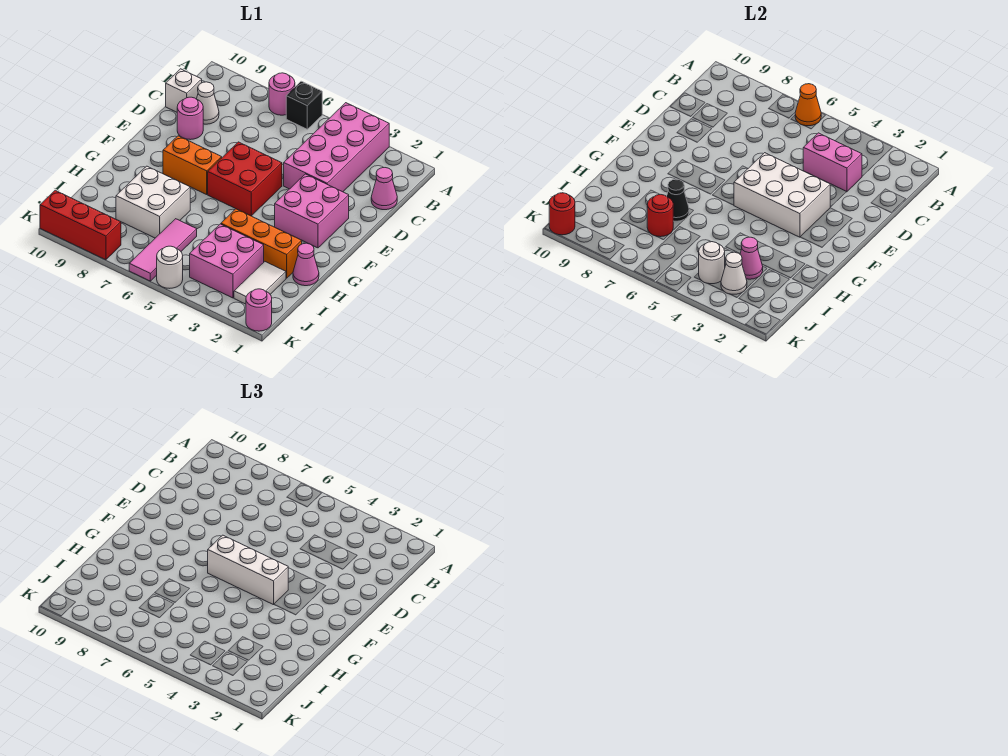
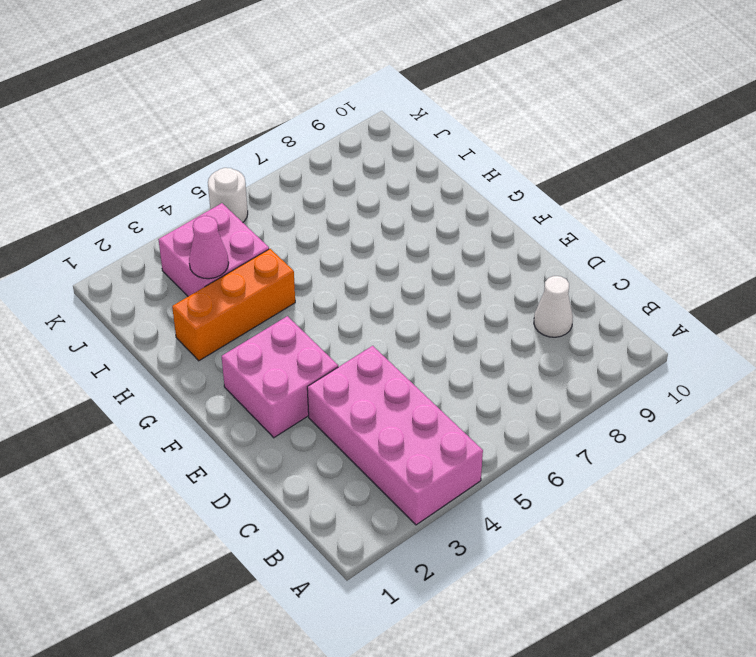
none -> black brick A6 level 1
none -> pink round brick A7 level 1
none -> pink cone C1 level 1

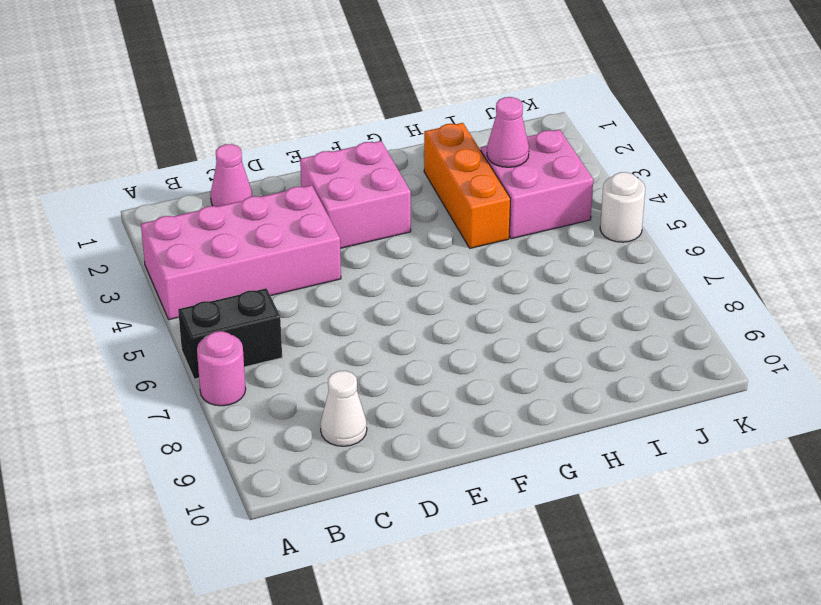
black brick A6:B6 level 1 -> black brick A6 level 1
none -> white brick C10 level 1
none -> pink round brick D9 level 1
none -> red brick E5:F6 level 1

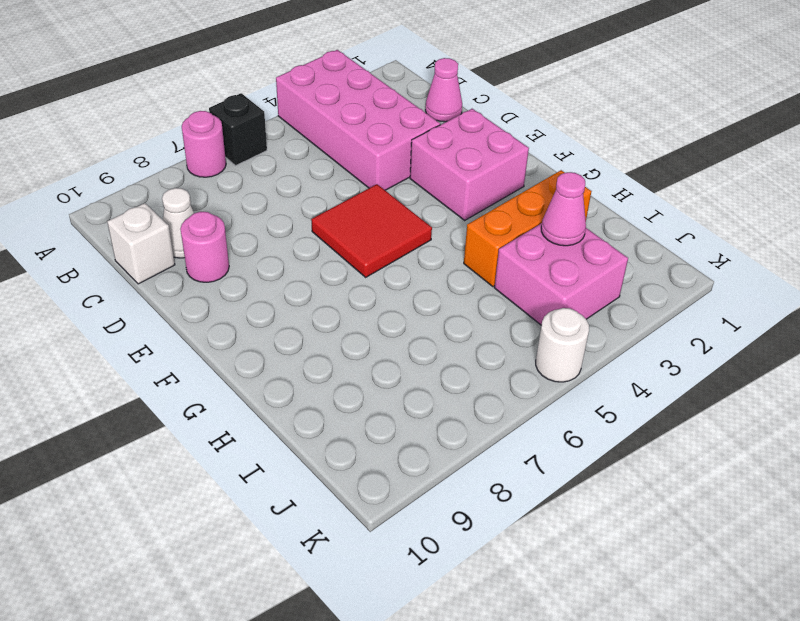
red tile E5:F6 level 1 -> red brick E5:F6 level 1
none -> orange brick F7:F8 level 1
none -> pink cone H1 level 1
none -> white brick H7:I8 level 1

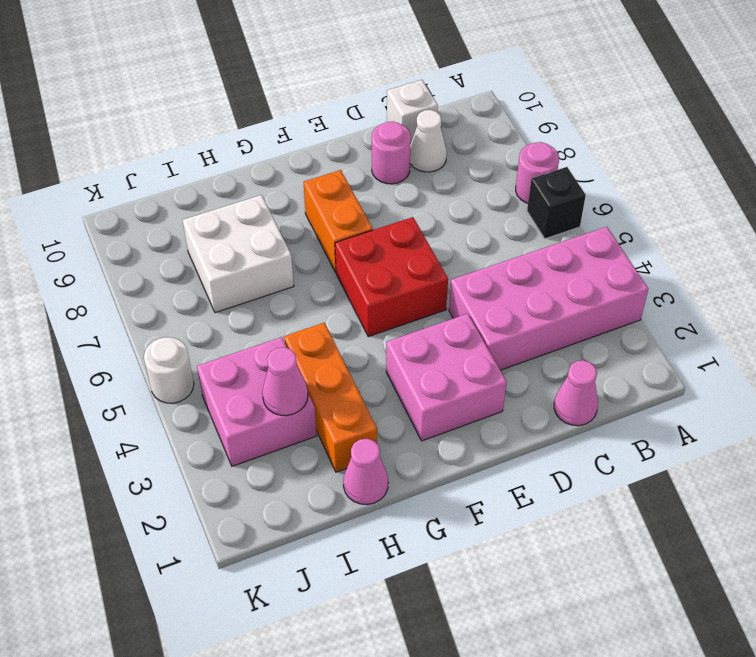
none -> white tile I2:J2 level 1
none -> pink tile I6:K6 level 1
none -> pink round brick K1 level 1

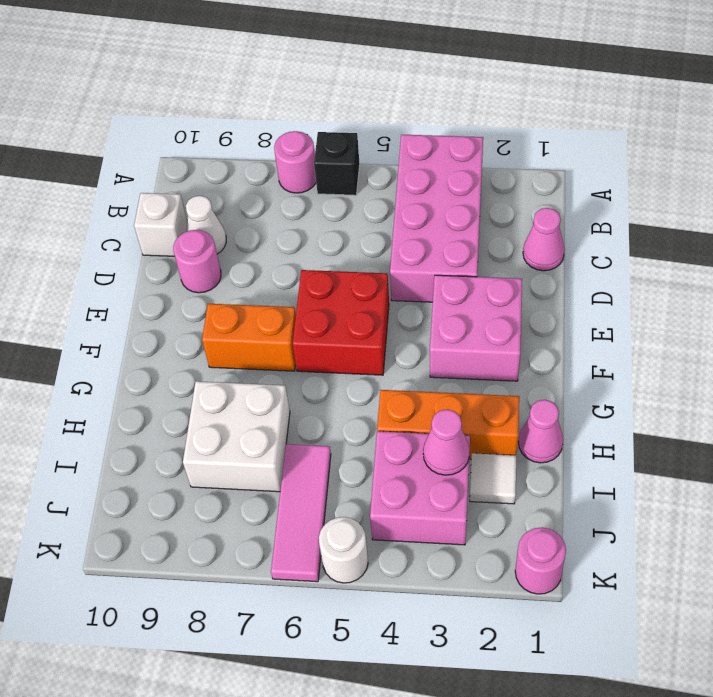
white tile I2 level 1 -> white tile I2:J2 level 1
none -> red brick K8:K10 level 1
none -> orange cone A6 level 2
none -> pink brick C3:C4 level 2

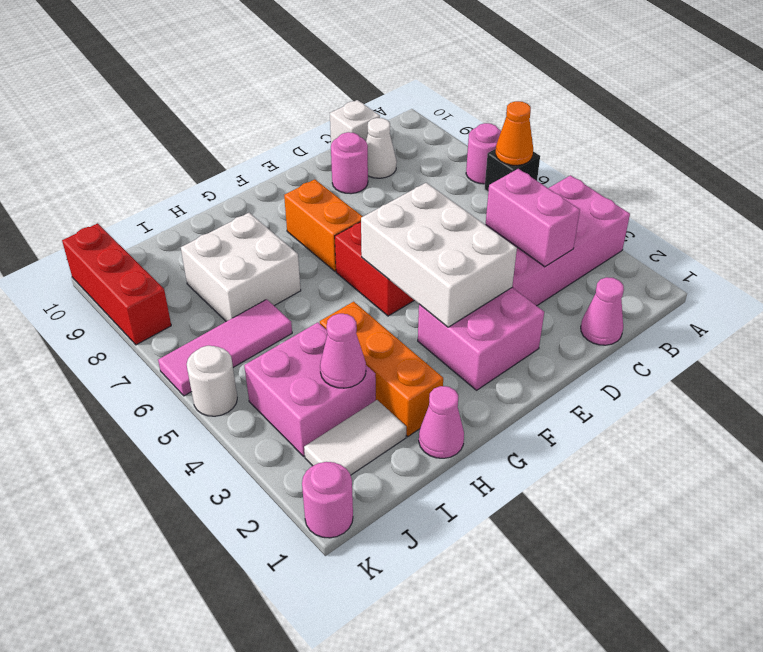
none -> black cone H7 level 2
none -> red round brick I7 level 2
none -> white cone J3 level 2

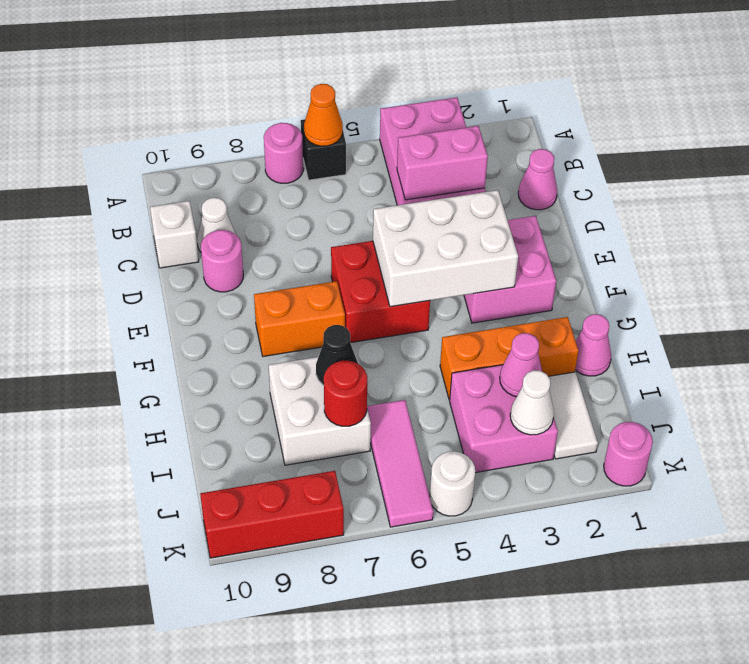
none -> white round brick J4 level 2
none -> red round brick K10 level 2
none -> white brick F4:F6 level 3

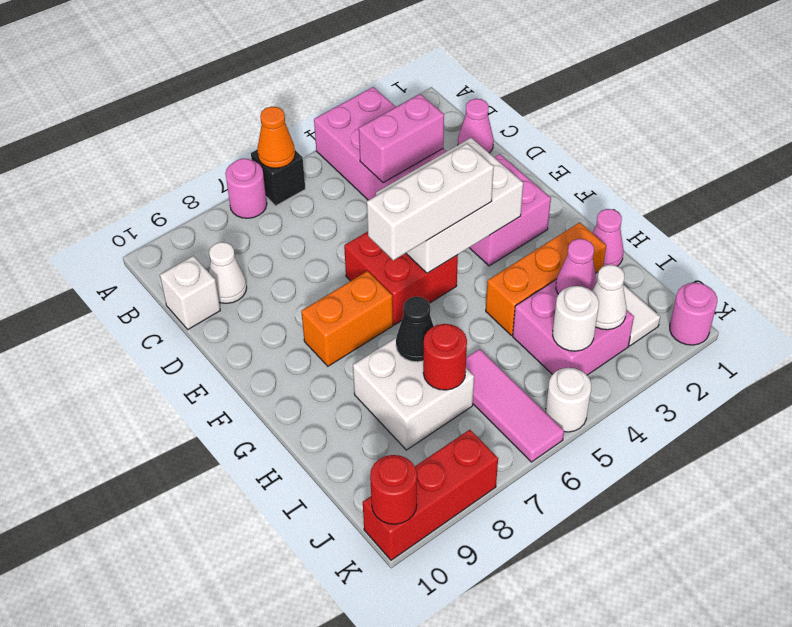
none -> pink round brick D9 level 1

